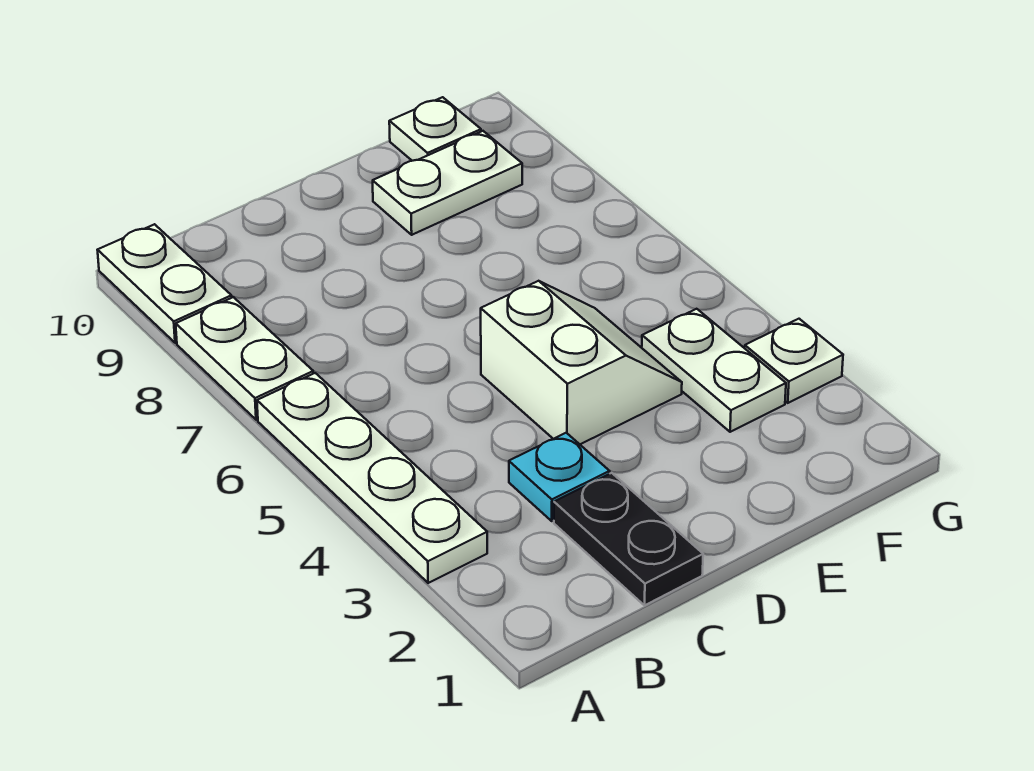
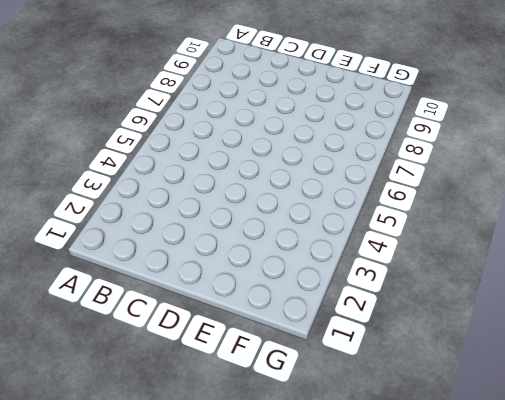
none -> white plate A3:A6 level 1
none -> white plate A7:A8 level 1

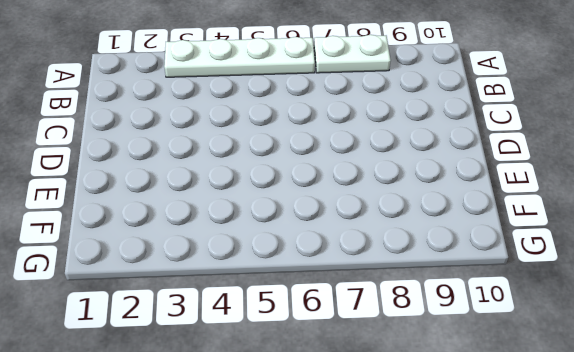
none -> white plate A9:A10 level 1
none -> black plate C1:C2 level 1

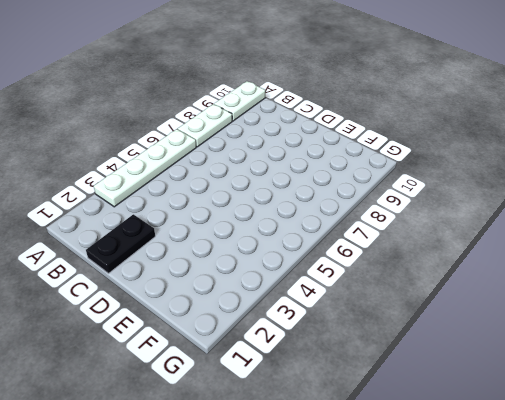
none -> cyan plate C3 level 1
none -> white slope D4:E5 level 1 top D

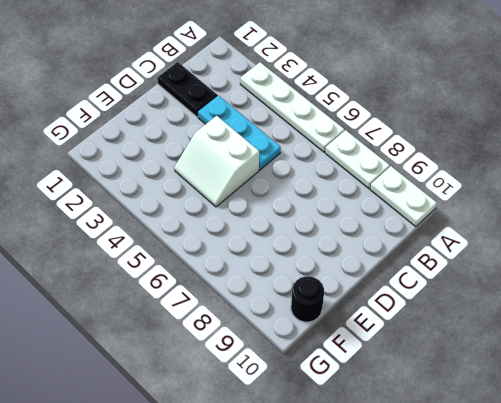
cyan plate C3:C5 level 1 -> cyan plate C3 level 1
black round brick F10 level 1 -> white plate F10 level 1
none -> white plate E9:F9 level 1
none -> white plate F3:F4 level 1

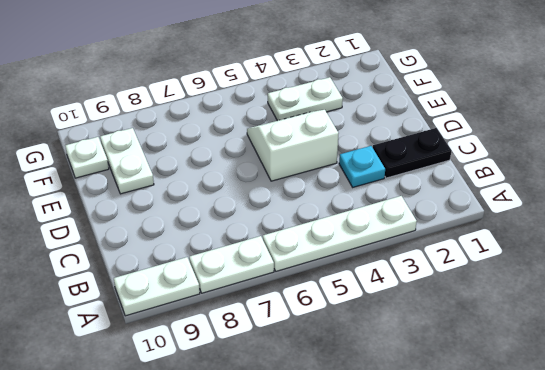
none -> white plate G3 level 1

